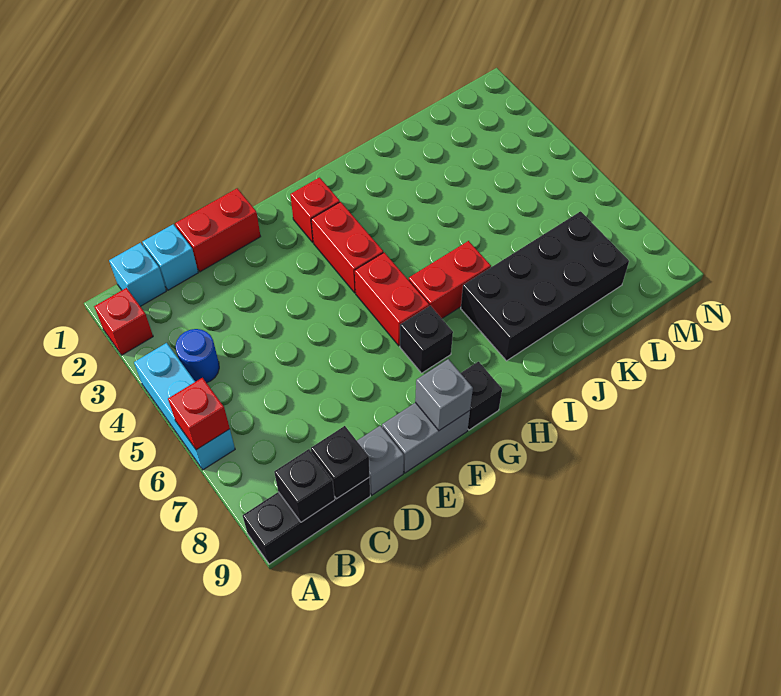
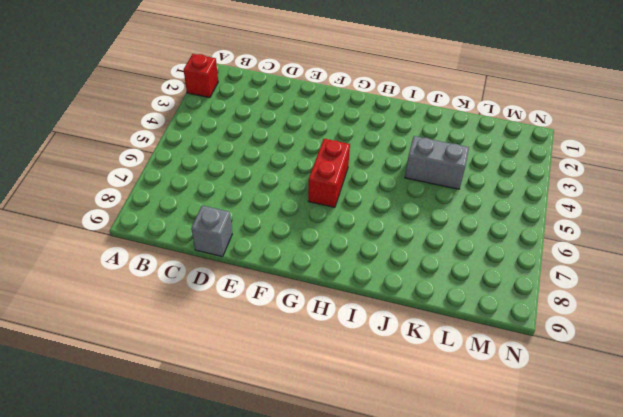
grey brick J4:K4 level 1 -> grey brick E9:F9 level 1
none -> cyan brick A4:A6 level 1
none -> black brick A9:C9 level 1
none -> cyan brick B1 level 1

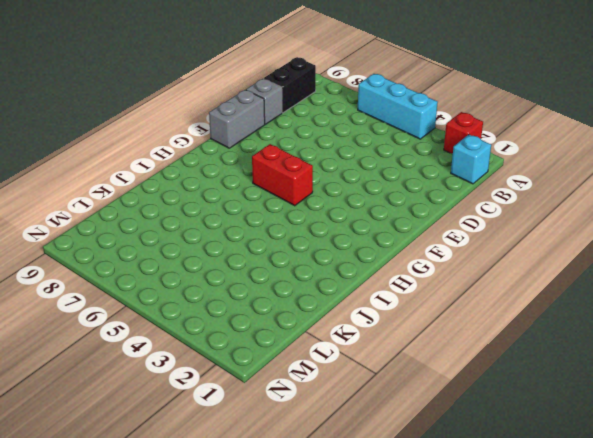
black brick B9:C9 level 1 -> black brick A9:C9 level 1
none -> blue round brick B4 level 1
none -> cyan brick C1 level 1
none -> red brick D1:E1 level 1

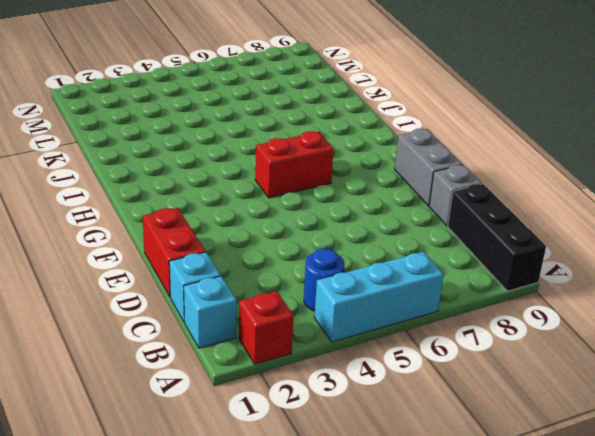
none -> red brick G2 level 1
none -> red brick G3:G4 level 1
none -> black brick G7 level 1

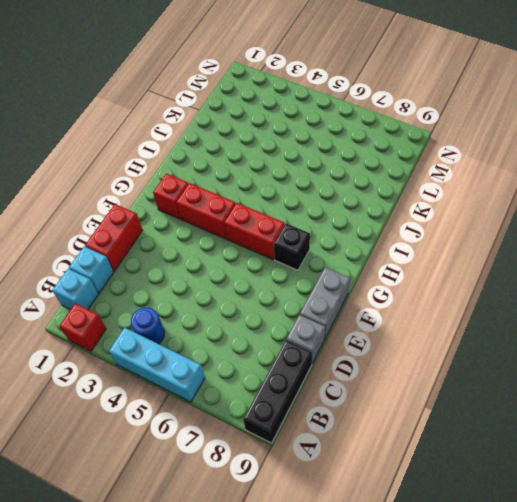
none -> black brick G9 level 1
none -> red brick H6:I6 level 1
none -> black brick I7:L8 level 1

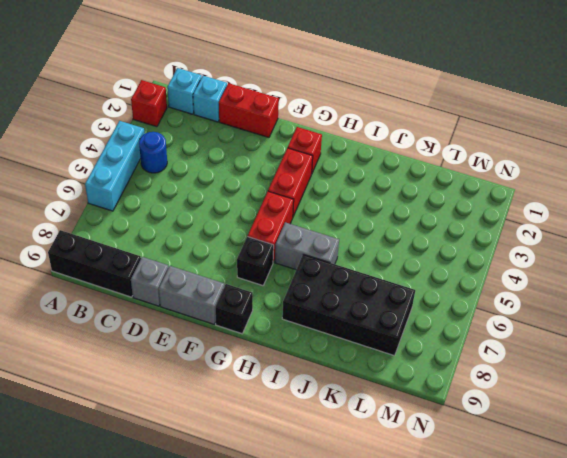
grey brick H6:I6 level 1 -> red brick H6:I6 level 1
none -> red brick A6 level 2
none -> black brick B9 level 2
none -> black brick C9 level 2

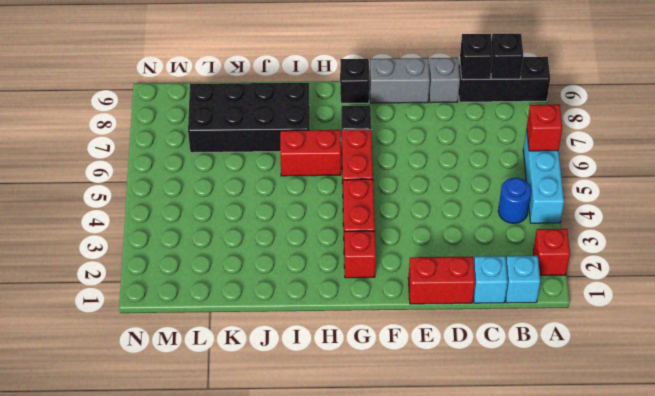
none -> grey brick F9 level 2

